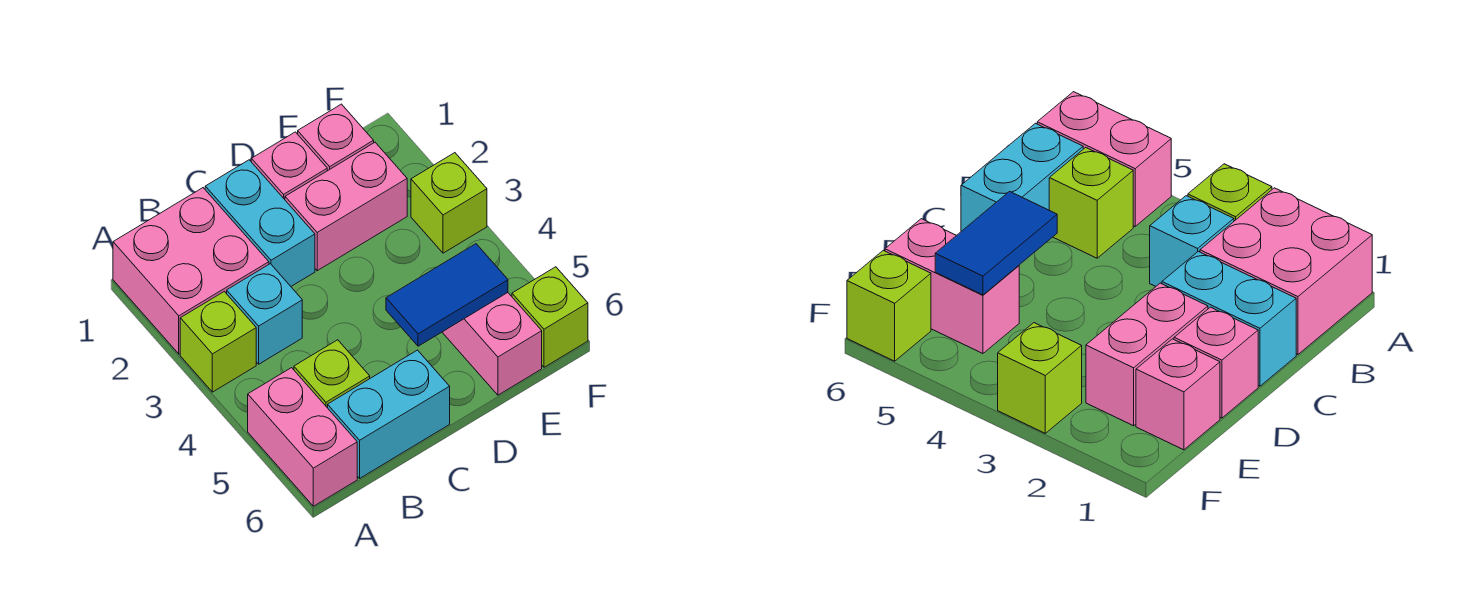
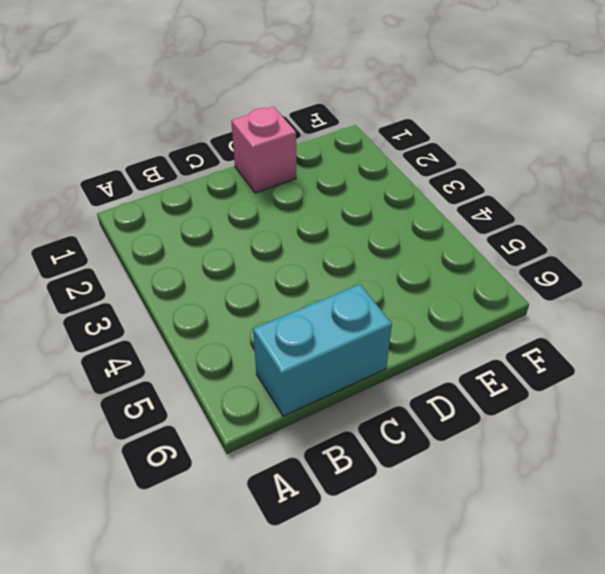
none -> pink brick A1:B2 level 1
none -> lime brick A3 level 1
none -> pink brick A5:A6 level 1

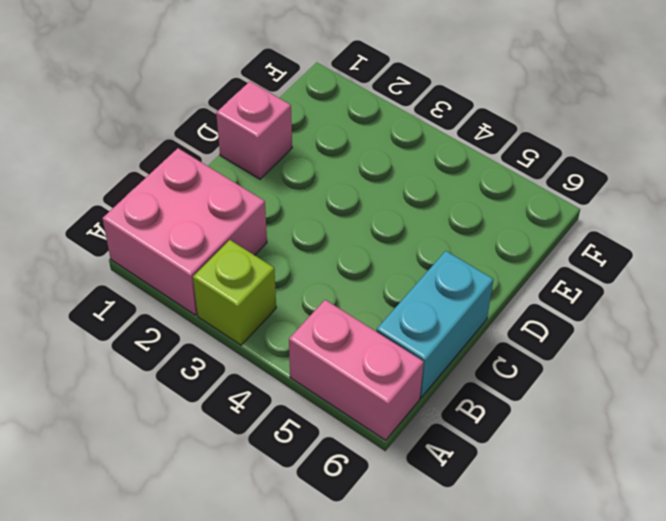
none -> cyan brick B3 level 1
none -> lime brick B5 level 1
none -> cyan brick C1:C2 level 1

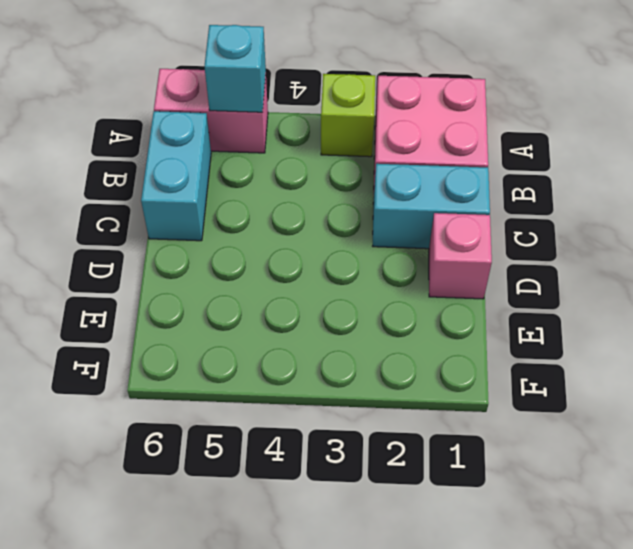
cyan brick A5 level 2 -> cyan brick B3 level 1
none -> lime brick B5 level 1
none -> pink brick D2:E2 level 1
none -> pink brick E1 level 1

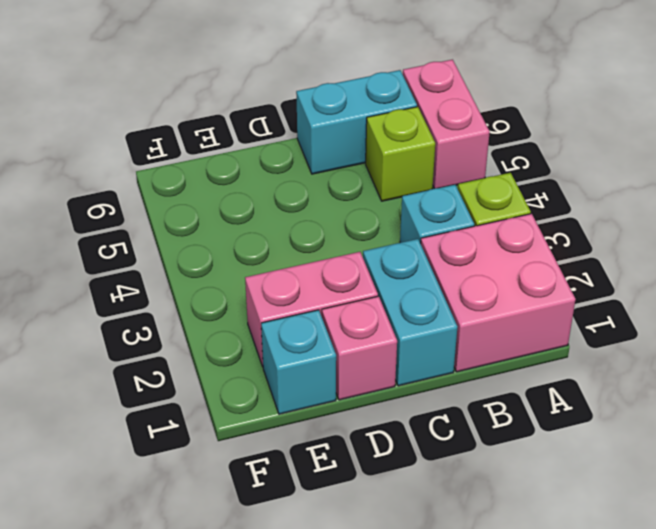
cyan brick E1 level 1 -> pink brick E1 level 1
none -> pink brick E5:E6 level 1
none -> lime brick F3 level 1
none -> lime brick F6 level 1

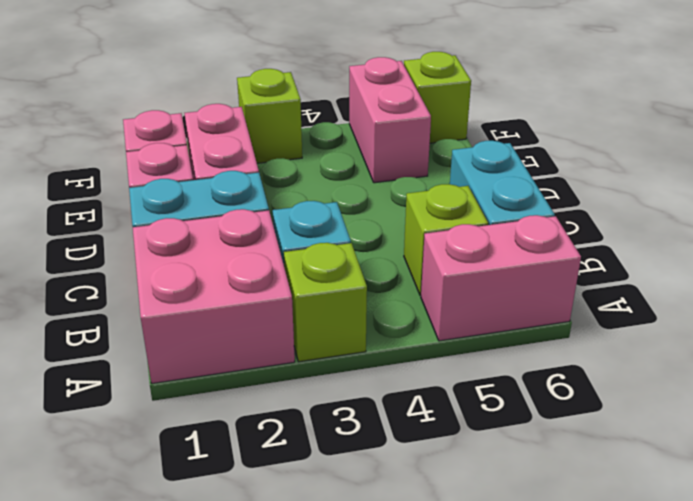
pink brick E5:F5 level 1 -> pink brick E5:E6 level 1
none -> blue tile D5:E5 level 2

